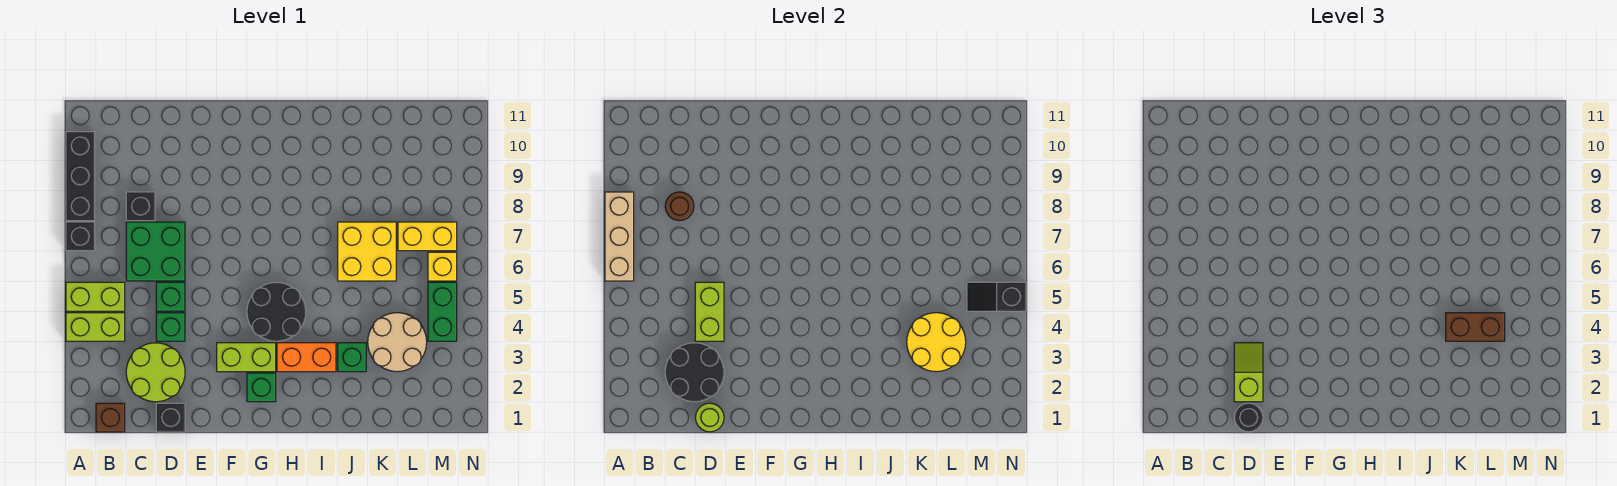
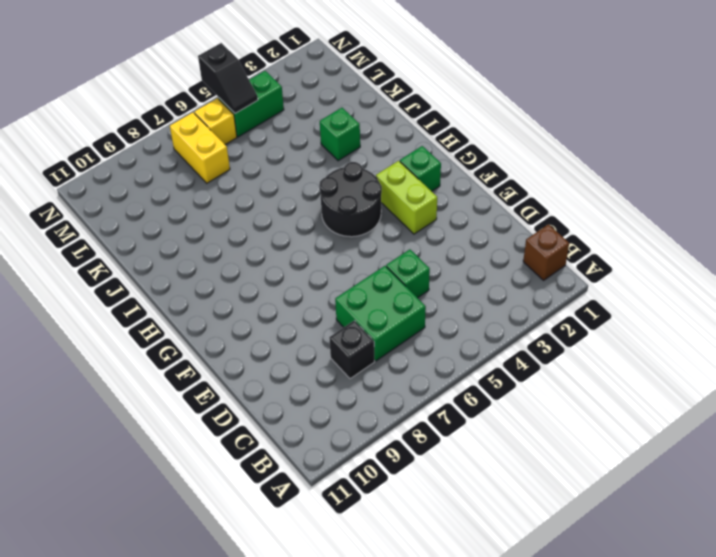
none -> lime brick A4:B4 level 1
none -> lime brick A5:B5 level 1
none -> black brick A7 level 1
none -> black brick A8:A10 level 1

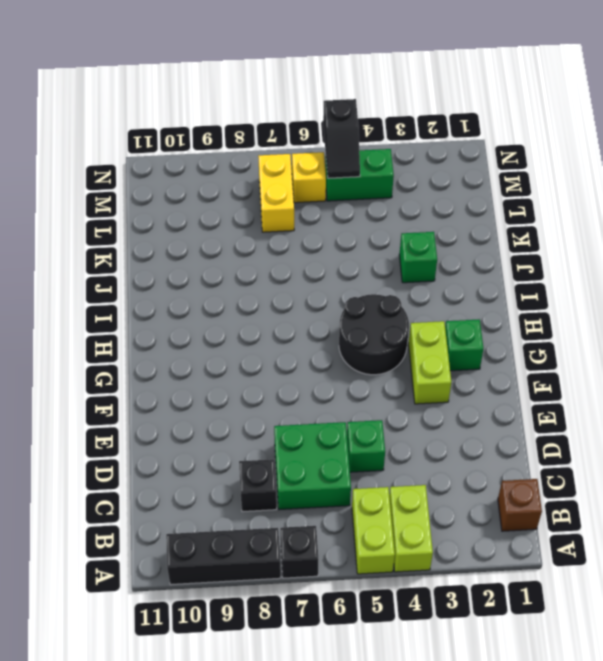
none -> lime round brick C2:D3 level 1
none -> black brick D1 level 1
none -> green brick D4 level 1
none -> orange brick H3:I3 level 1

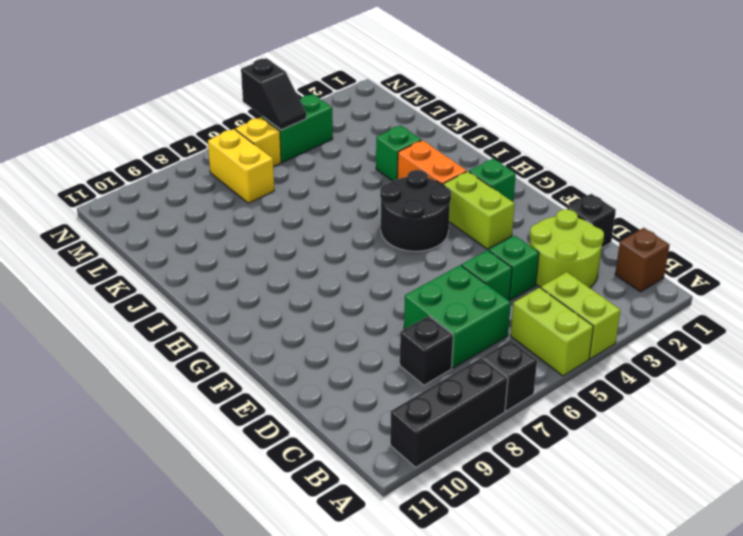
none -> yellow brick J6:K7 level 1
none -> tan round brick K3:L4 level 1
none -> tan brick A6:A8 level 2
none -> black round brick C2:D3 level 2

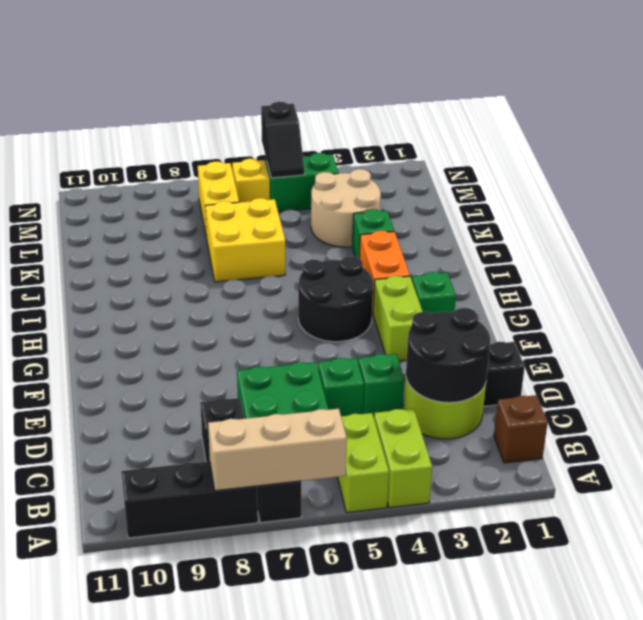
none -> brown round brick C8 level 2
none -> lime round brick D1 level 2
none -> lime brick D4:D5 level 2
none -> yellow round brick K3:L4 level 2

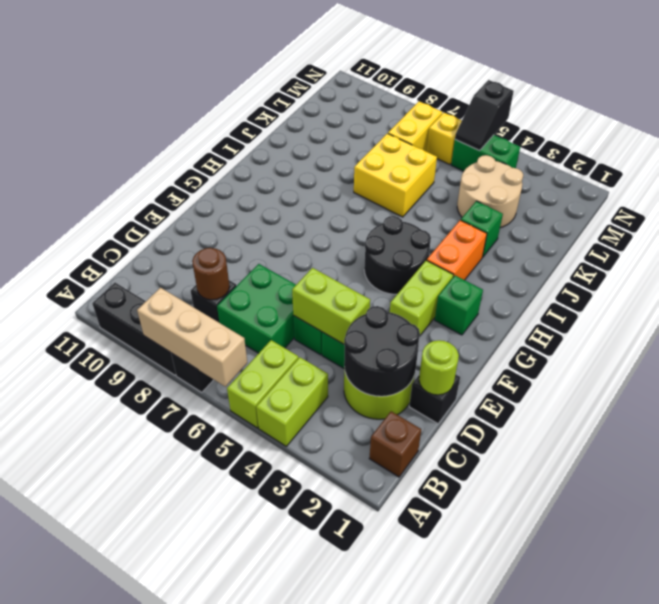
none -> yellow round brick K3:L4 level 2
none -> black round brick D1 level 3
none -> lime slope D2:D3 level 3 top 2
none -> brown brick K4:L4 level 3

